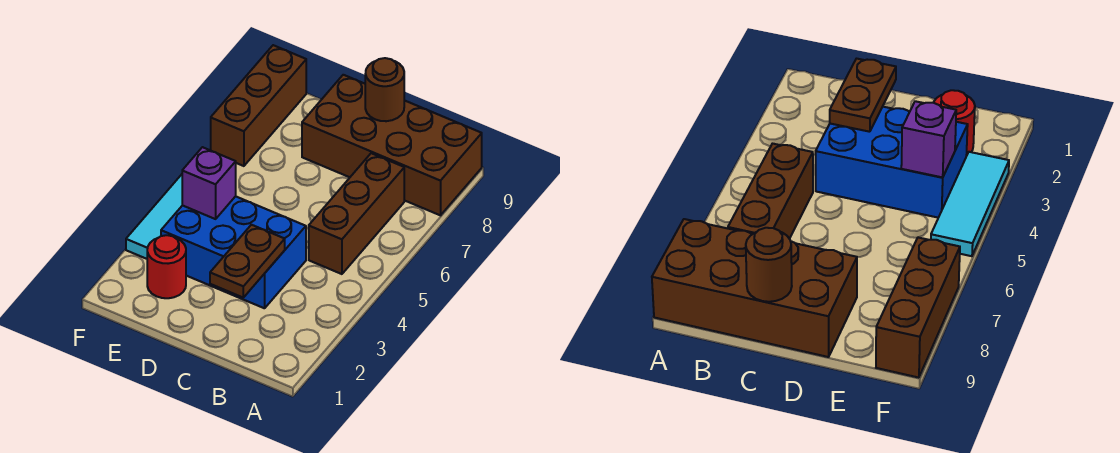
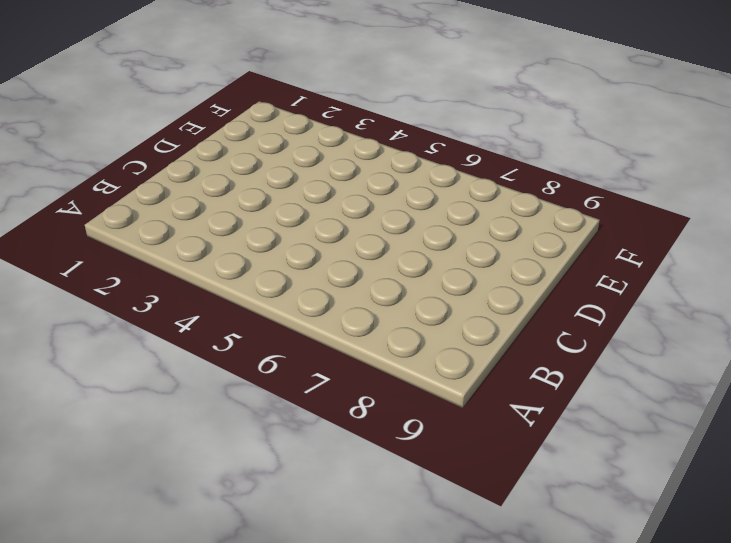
none -> brown brick A8:D9 level 1
none -> brown brick B5:B7 level 1

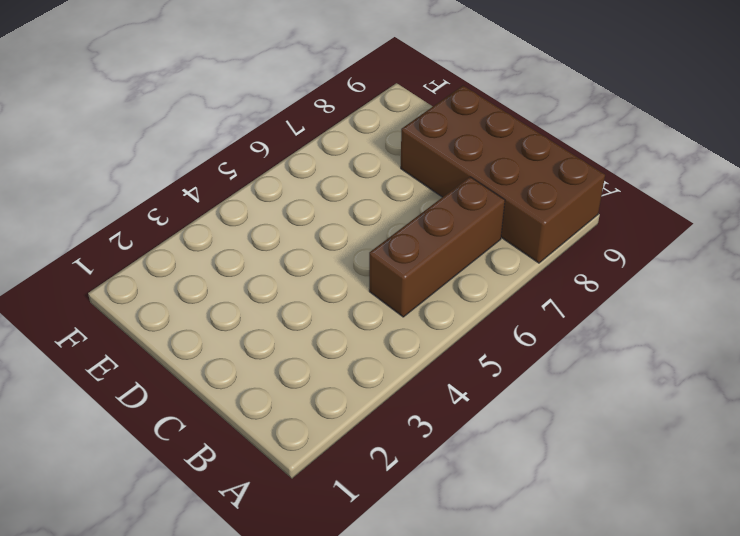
none -> blue brick C3:E4 level 1
none -> red round brick E2 level 1

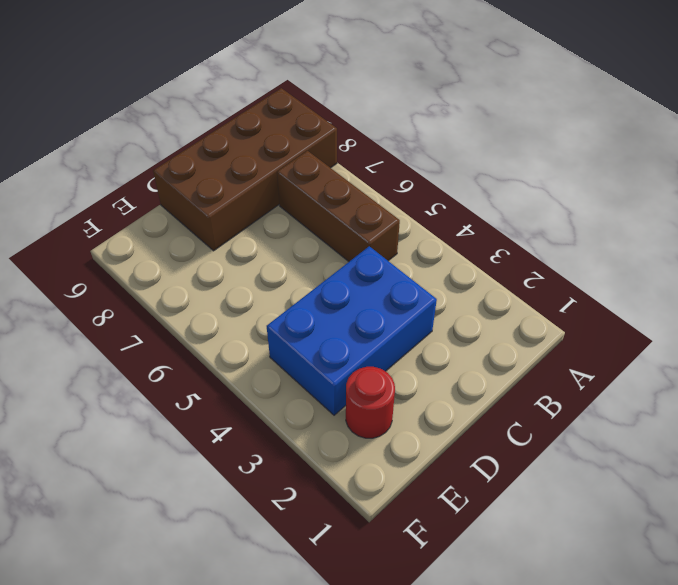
none -> cyan tile F3:F5 level 1
none -> brown brick F7:F9 level 1

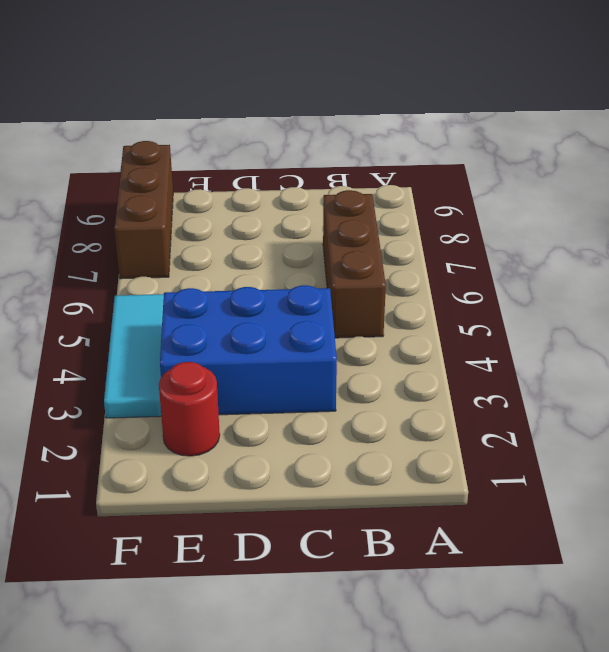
none -> brown brick A8:D9 level 1
none -> brown plate C2:C3 level 2

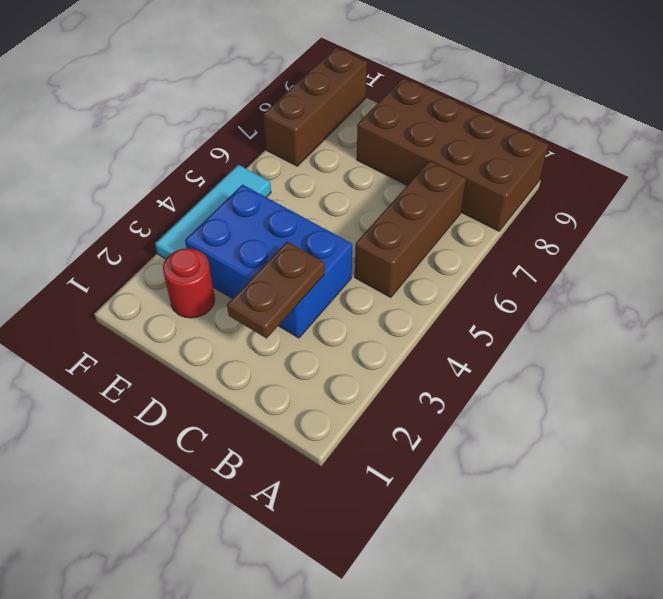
none -> brown round brick C9 level 2
none -> purple brick E4 level 2

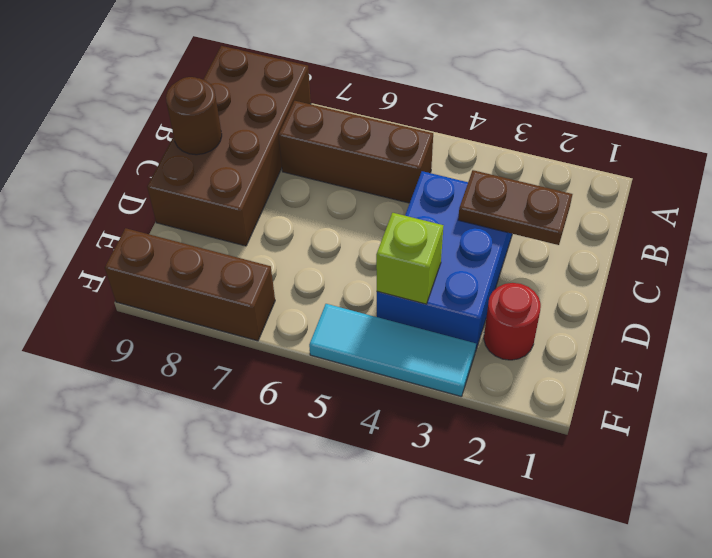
lime brick E4 level 2 -> purple brick E4 level 2

